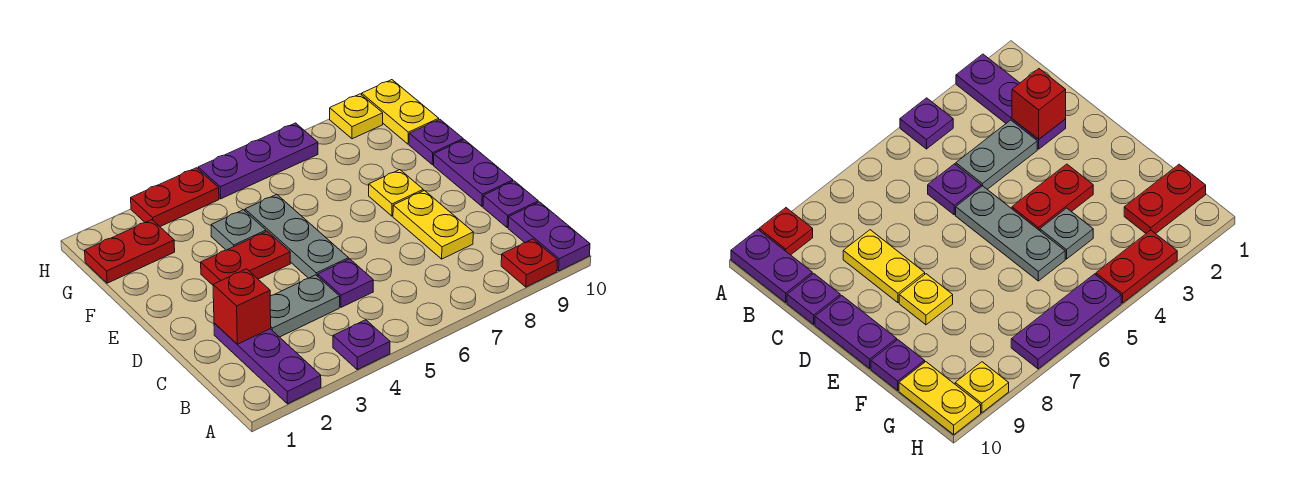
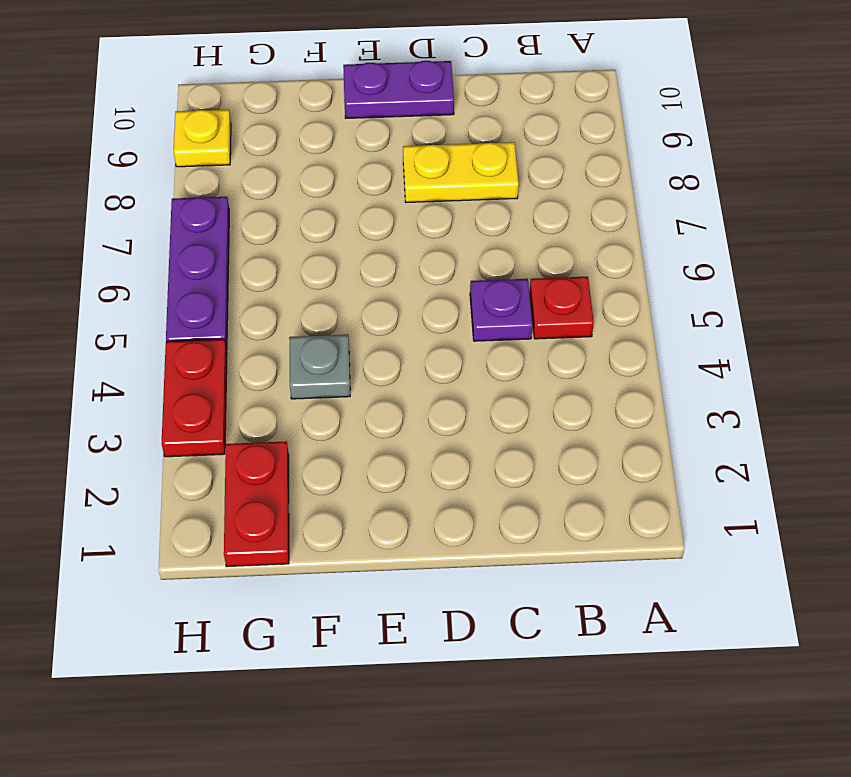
red plate B5 level 1 -> red plate A9 level 1
none -> purple plate A2:C2 level 1
none -> purple plate A4 level 1
none -> purple plate A10:B10 level 1

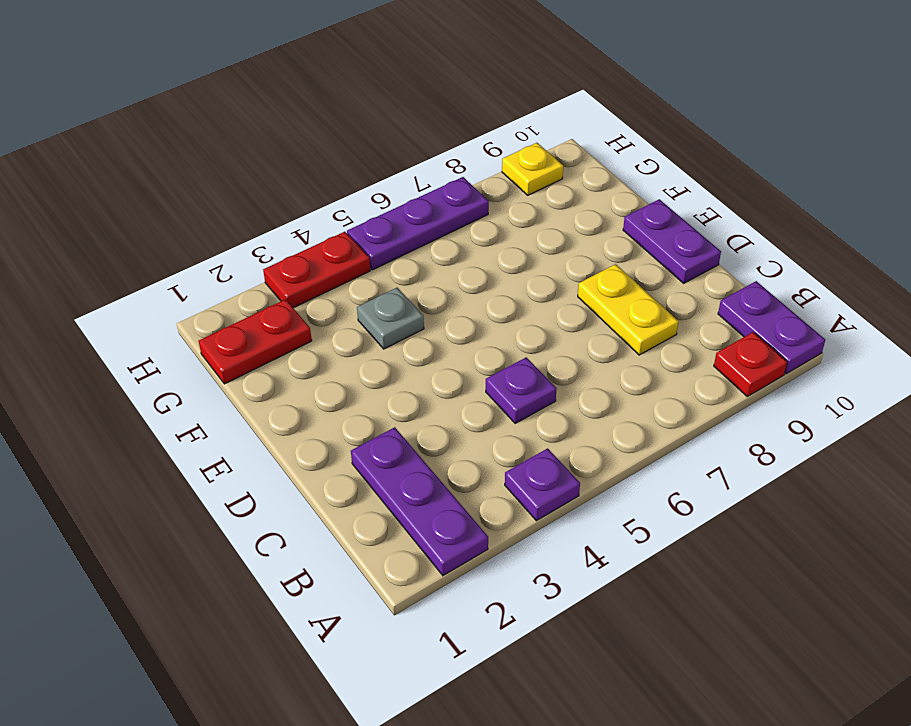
none -> grey plate C3:C4 level 1
none -> purple plate C10 level 1
none -> grey plate D5:F5 level 1

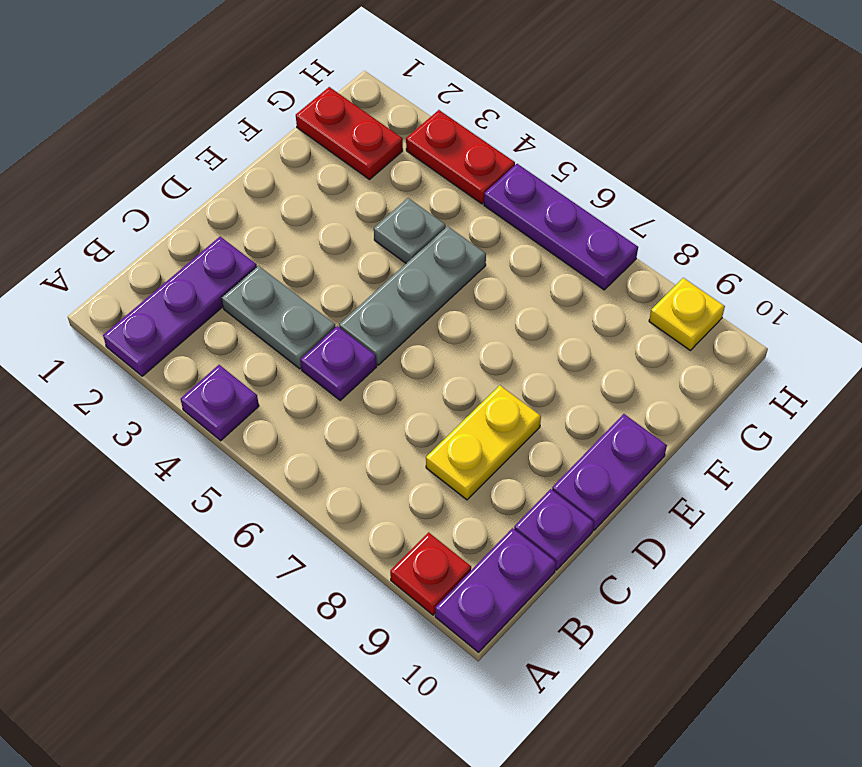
none -> red plate E3:E4 level 1
none -> yellow plate E8 level 1
none -> purple plate F10 level 1

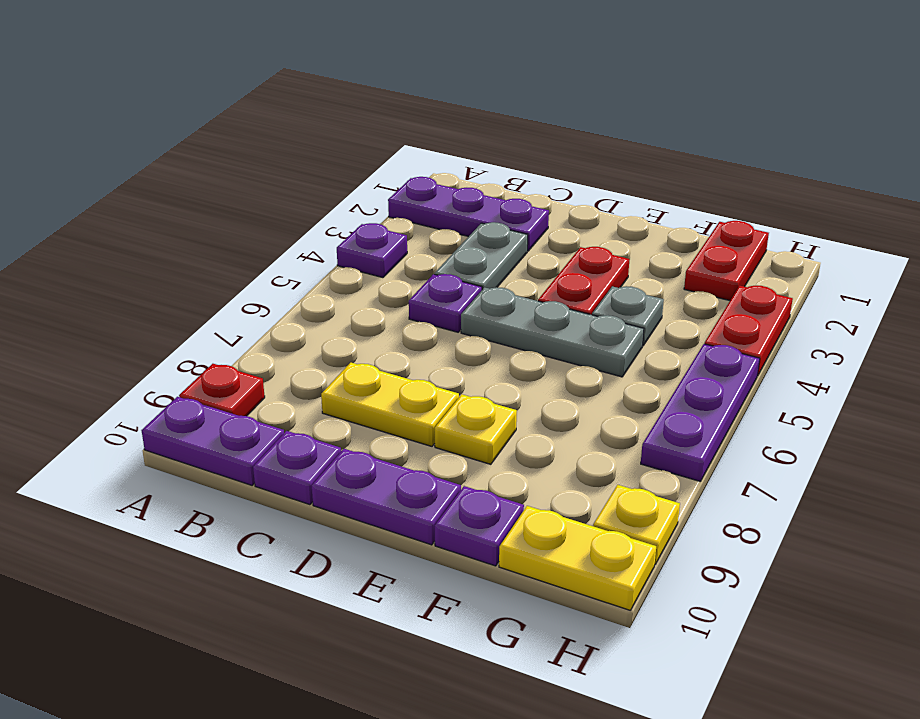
none -> red brick C2 level 2

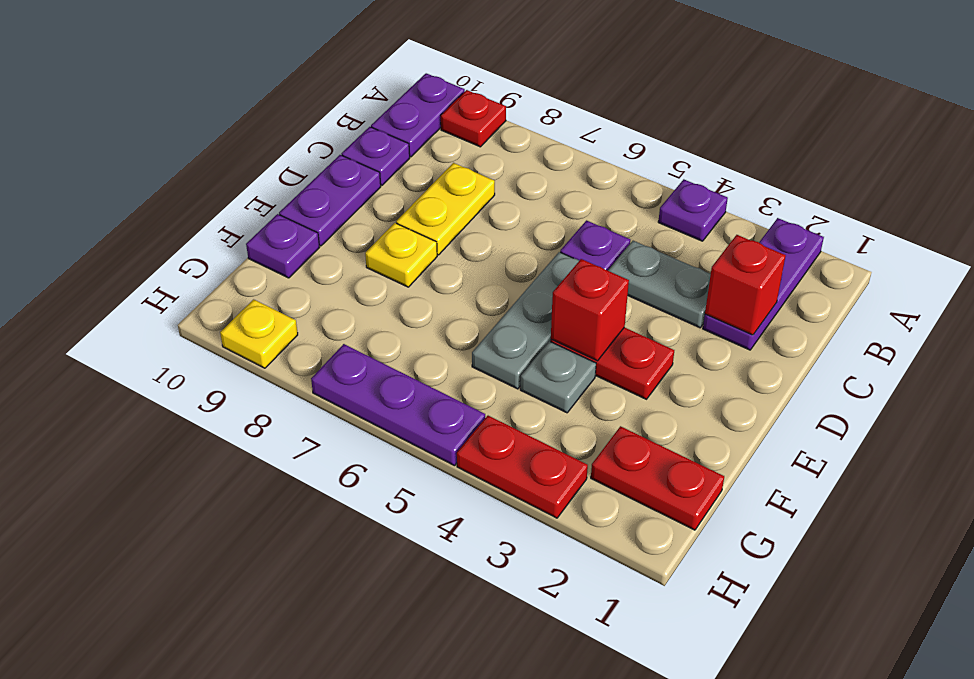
red brick E4 level 2 -> none
none -> yellow plate G10:H10 level 1

